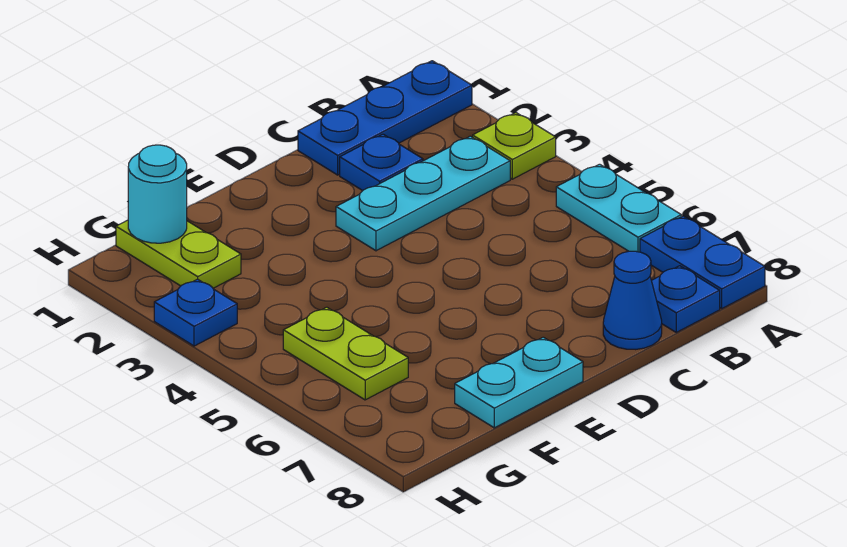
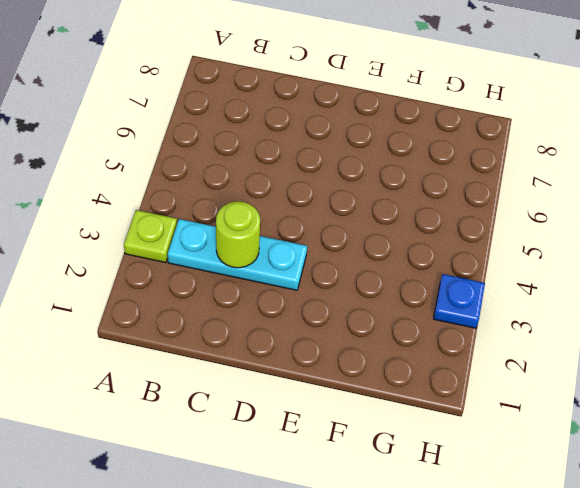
lime round brick C3 level 2 -> none
none -> blue plate A1:C1 level 1
none -> cyan plate A5:A6 level 1
none -> blue plate A7:A8 level 1

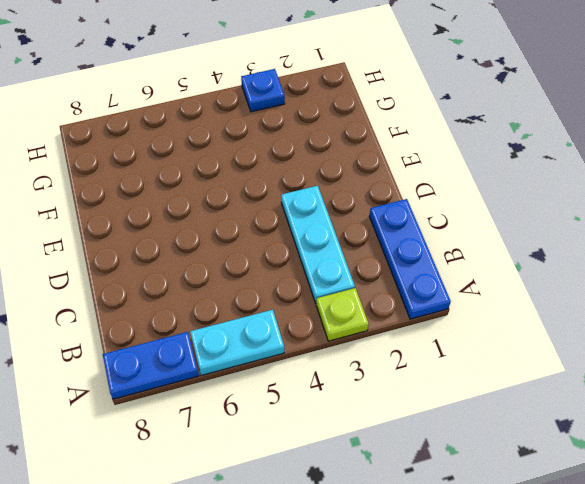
none -> blue plate B8 level 1
none -> blue plate C2 level 1
none -> blue cone C8 level 1

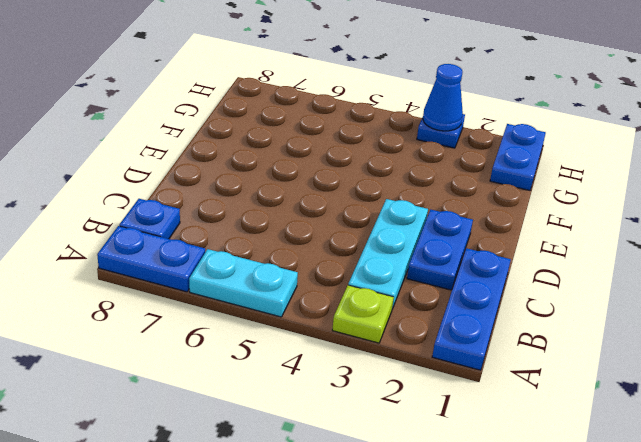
blue plate C2:D2 level 1 -> blue plate C2 level 1
blue plate G1:H1 level 1 -> lime plate G1:G2 level 1
blue cone H3 level 2 -> blue cone C8 level 1
none -> cyan plate E8:F8 level 1
none -> lime plate G5:G6 level 1
none -> cyan round brick G1 level 2

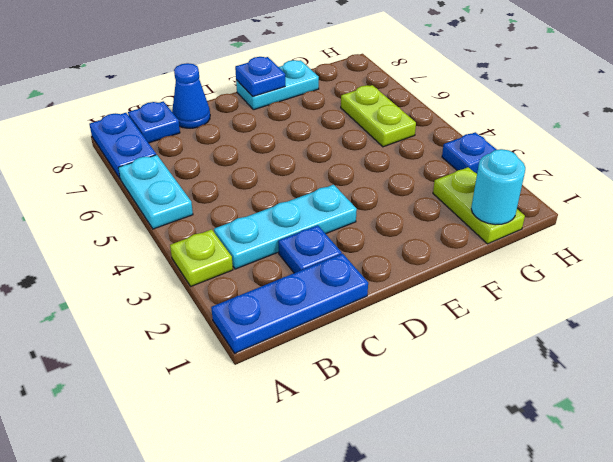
blue plate E8 level 2 -> none

